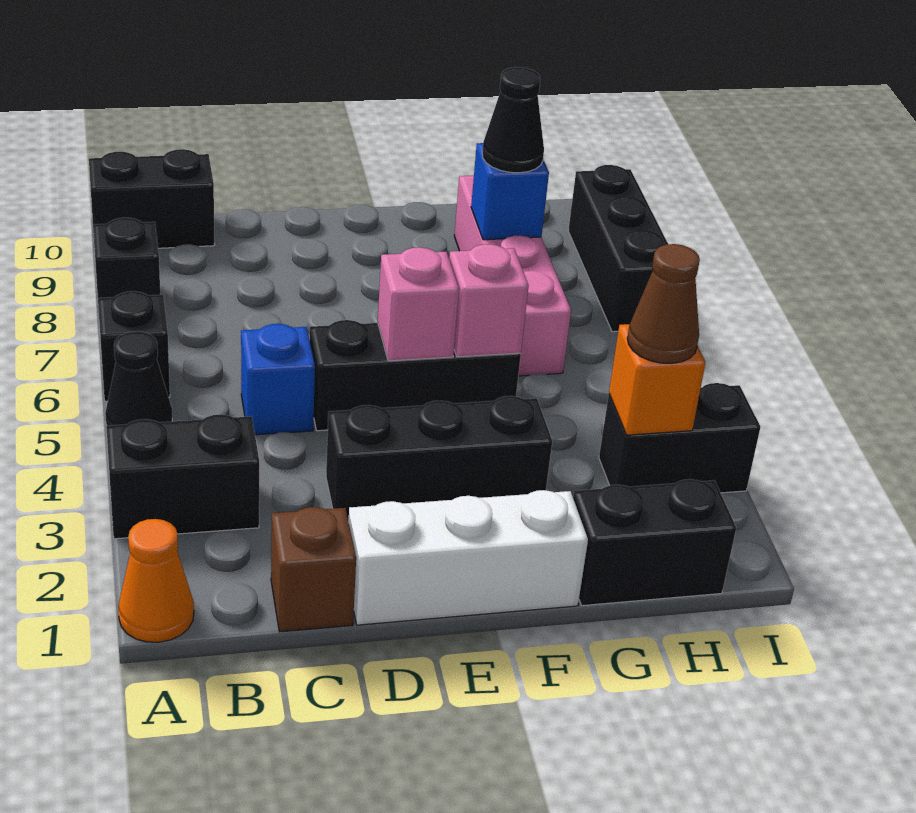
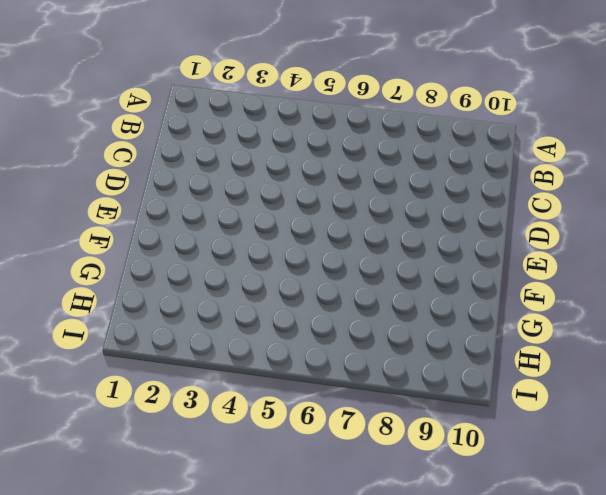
none -> orange cone A1 level 1
none -> black brick A3:B3 level 1
none -> black cone A5 level 1

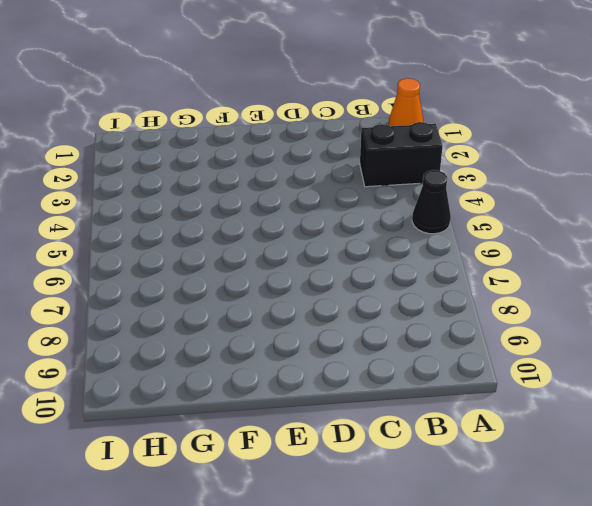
none -> black brick A6 level 1
none -> black brick A8 level 1
none -> black brick A10:B10 level 1

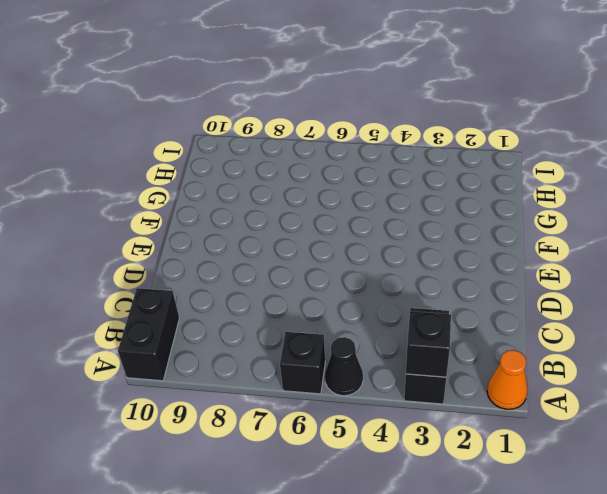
black brick A3 level 2 -> black brick A8 level 1
none -> brown brick C1 level 1
none -> blue brick C5 level 1
none -> white brick D1:F1 level 1

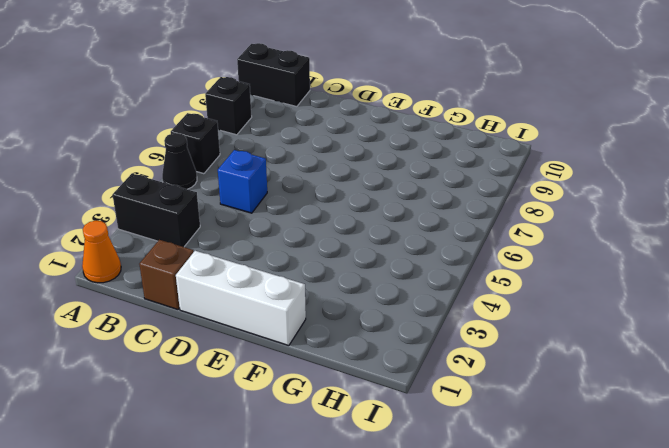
none -> black brick D3:F3 level 1
none -> black brick D5:F5 level 1
none -> black brick G1:H1 level 1

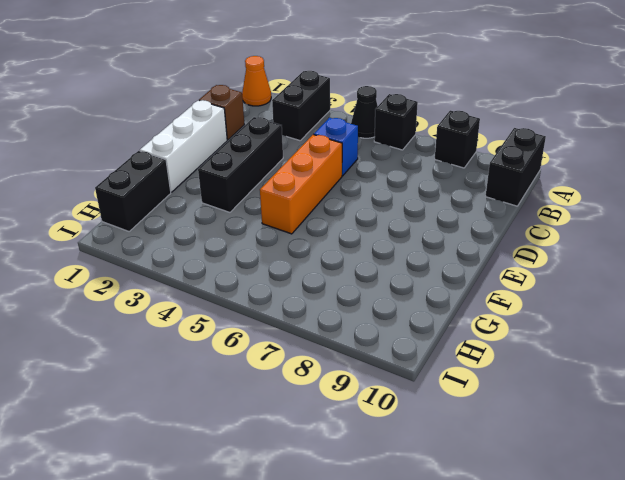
orange brick D5:F5 level 1 -> black brick D5:F5 level 1
none -> pink brick G6:G9 level 1
none -> black brick H3:I3 level 1
none -> black brick I7:I9 level 1

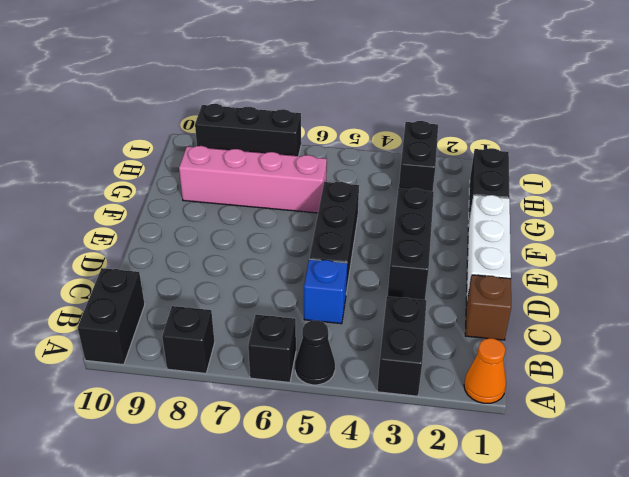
none -> pink brick E5 level 2
none -> pink brick F5 level 2
none -> blue brick G8 level 2

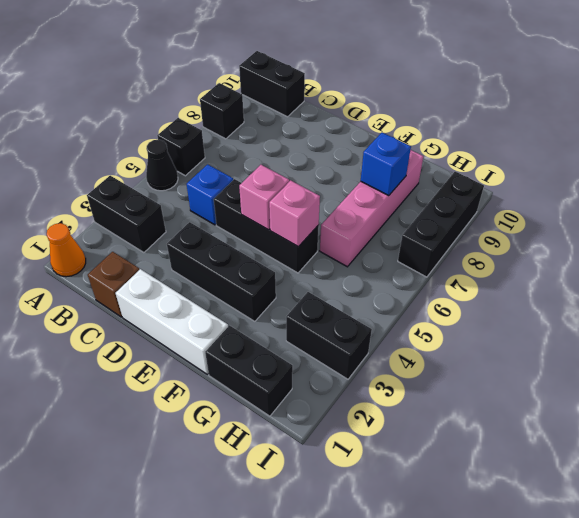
none -> orange brick H3 level 2
none -> black cone G8 level 3
none -> brown cone H3 level 3

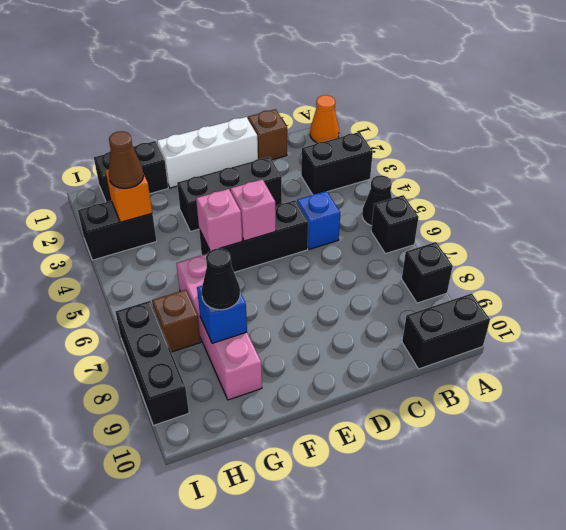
brown brick H7 level 1 -> none

